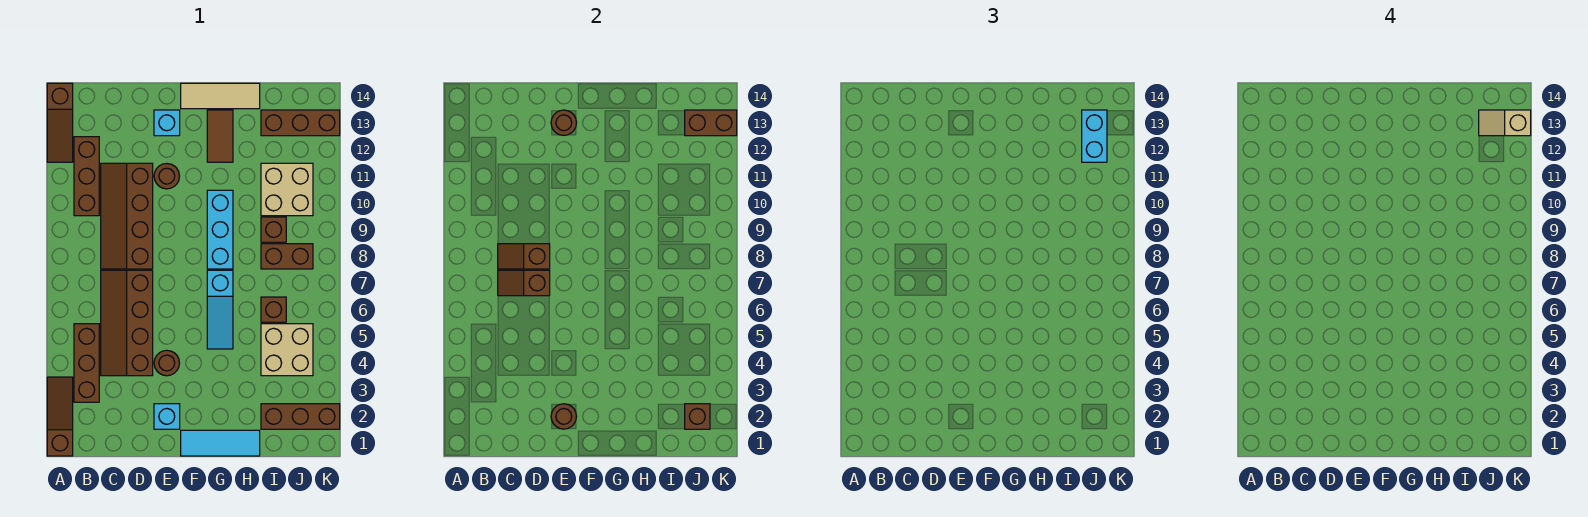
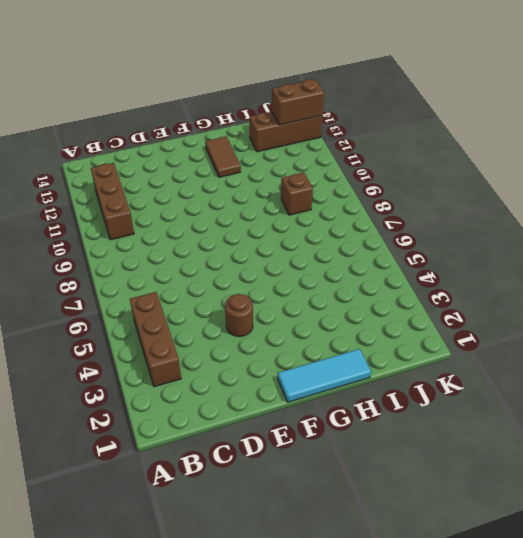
none -> brown slope A1:A3 level 1 top 1
none -> brown slope A12:A14 level 1 top 14
none -> brown slope C4:D7 level 1 top D
none -> brown slope C8:D11 level 1 top D

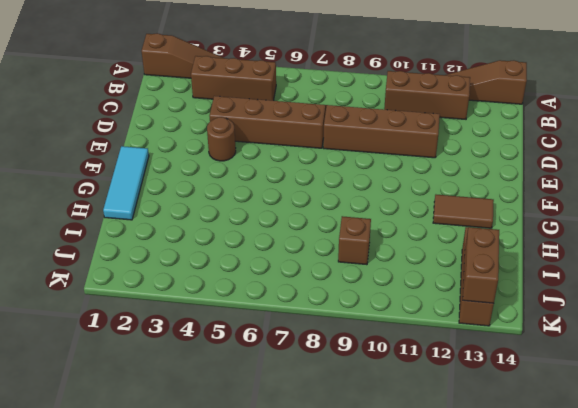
none -> cyan brick E2 level 1
none -> brown round brick E11 level 1
none -> cyan brick E13 level 1
none -> tan tile F14:H14 level 1

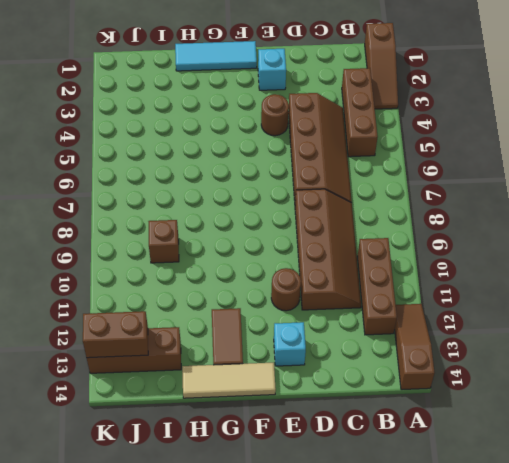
none -> cyan slope G5:G7 level 1 top 7
none -> cyan brick G8:G10 level 1
none -> brown brick I2:K2 level 1
none -> tan brick I4:J5 level 1

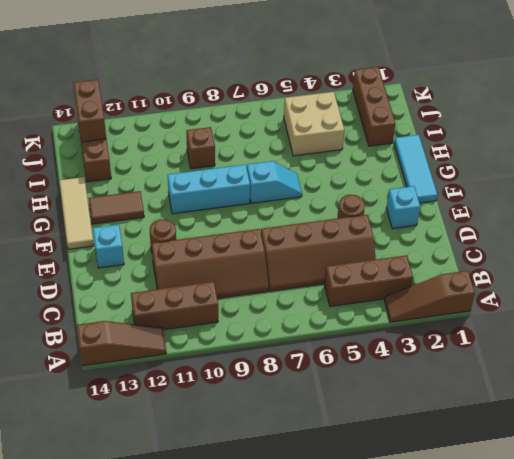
cyan slope G6:G7 level 1 top 7 -> cyan slope G5:G7 level 1 top 7
none -> brown brick I6 level 1
none -> brown brick I8:J8 level 1
none -> tan brick I10:J11 level 1
none -> brown slope C7:D7 level 2 top D

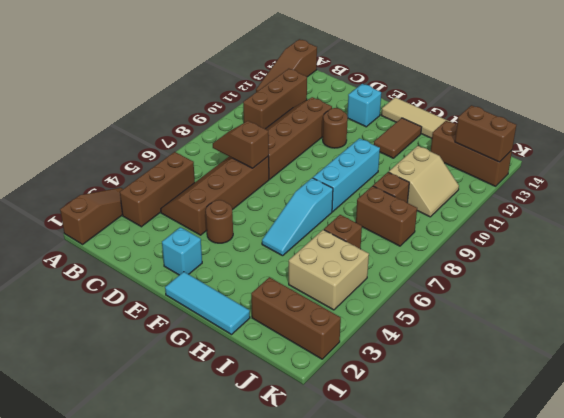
tan slope I10:J11 level 1 top I -> tan brick I10:J11 level 1
none -> brown slope C8:D8 level 2 top D
none -> brown round brick E2 level 2
none -> brown round brick E13 level 2
none -> brown brick J2 level 2

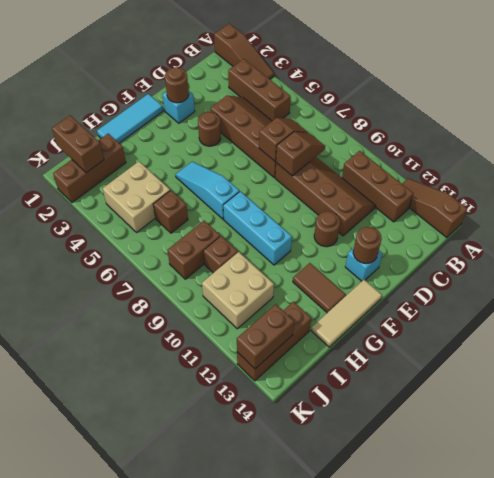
brown brick J1:J2 level 2 -> brown brick J2 level 2
none -> cyan brick J12:J13 level 3
none -> tan slope J13:K13 level 4 top K

